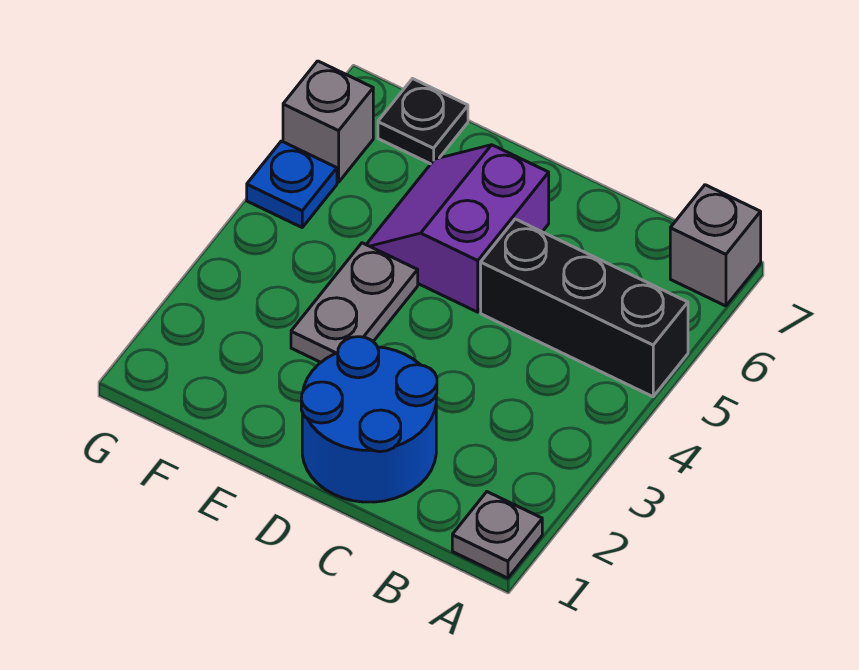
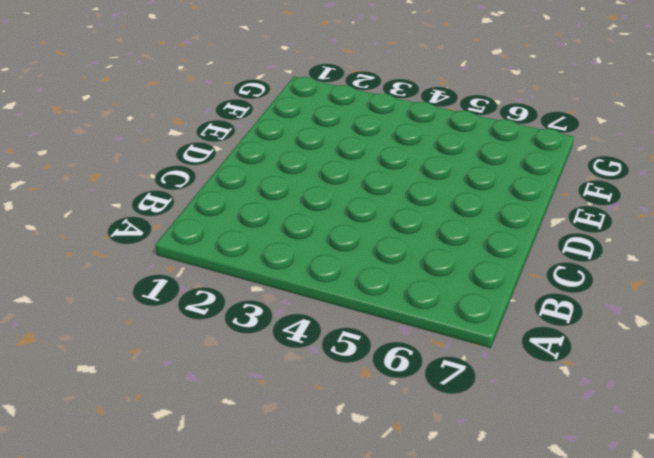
none -> grey plate A1 level 1
none -> black brick A5:C5 level 1

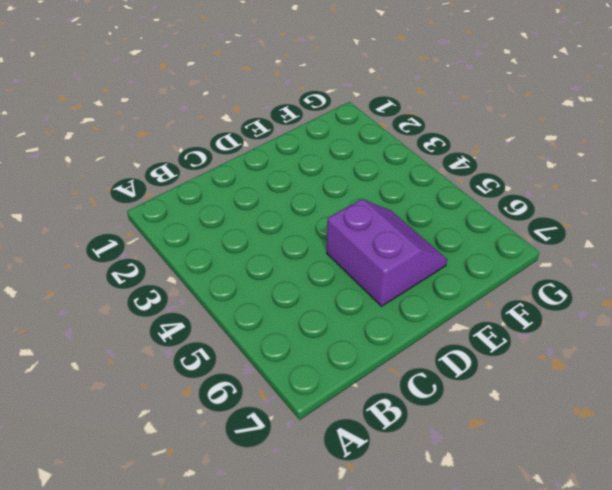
none -> grey plate A1 level 1
none -> black brick A5:C5 level 1

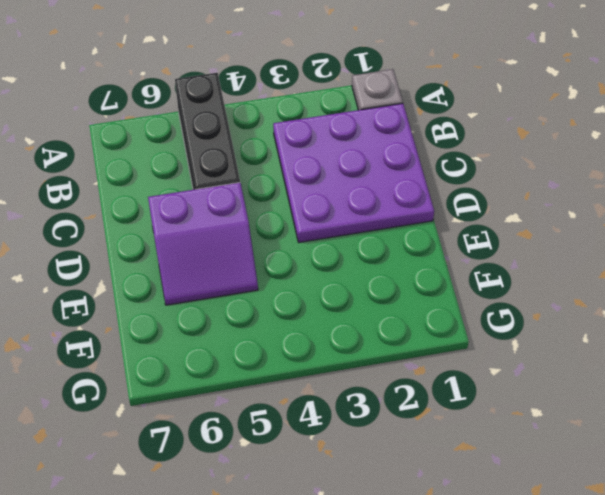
purple plate B1:D3 level 1 -> blue round brick C1:D2 level 1
none -> grey brick A7 level 1
none -> grey plate E3:E4 level 1

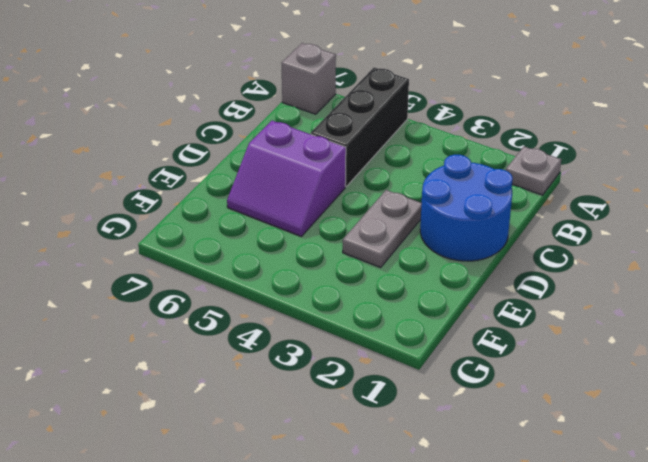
grey plate D3:E3 level 1 -> grey plate E3:E4 level 1
none -> black plate F7 level 1
none -> blue plate G5 level 1

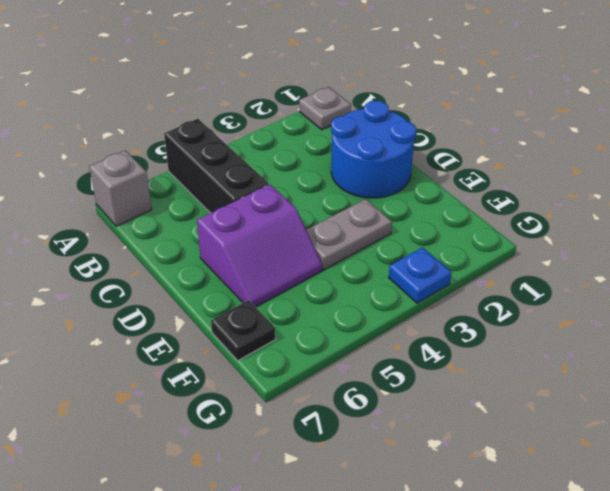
blue plate G3 level 1 -> blue plate G5 level 1
none -> grey brick G6 level 1

